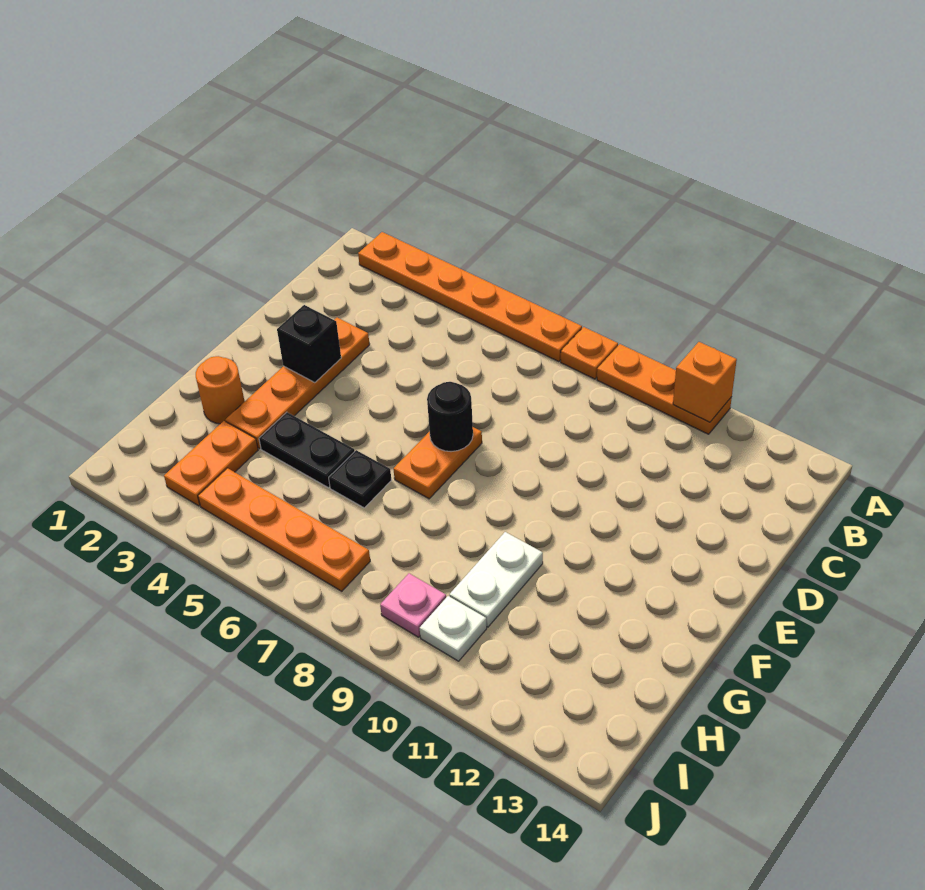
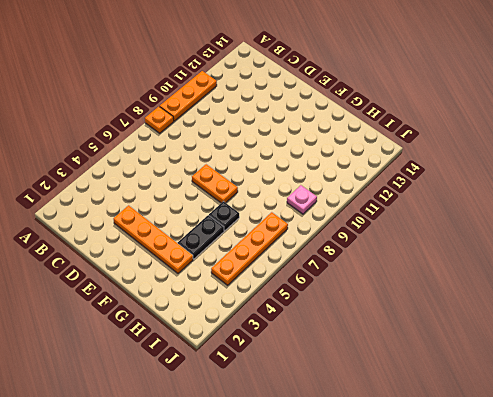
none -> orange plate A2:A7 level 1
none -> orange round brick G2 level 1
none -> white plate G10:H10 level 1

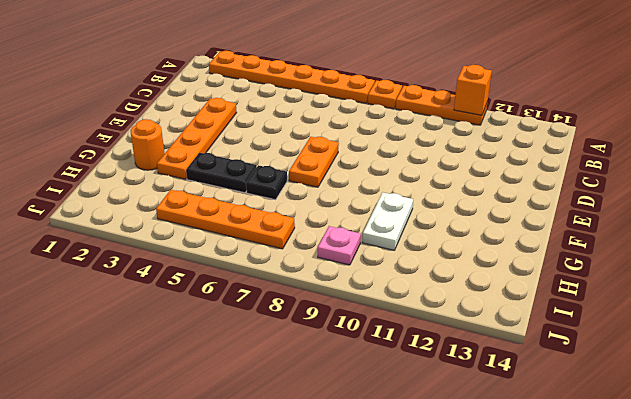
none -> orange plate H3:I3 level 1
none -> white plate I10 level 1
none -> black brick E3 level 2

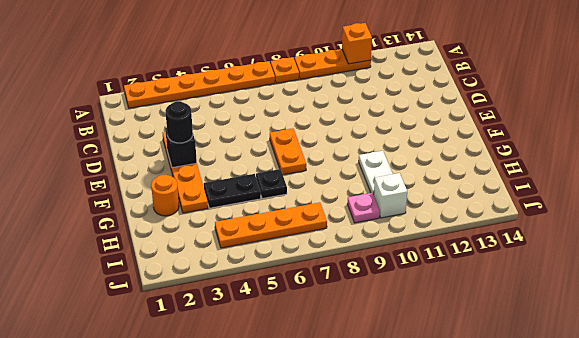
black round brick E3 level 3 -> black round brick E7 level 2
white brick I10 level 1 -> white plate I10 level 1
none -> orange plate H3:I3 level 1

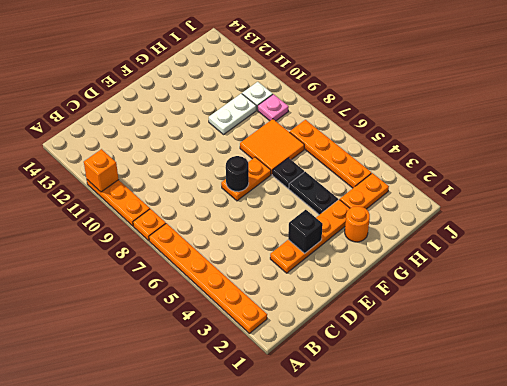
orange tile G7:H8 level 1 -> none

